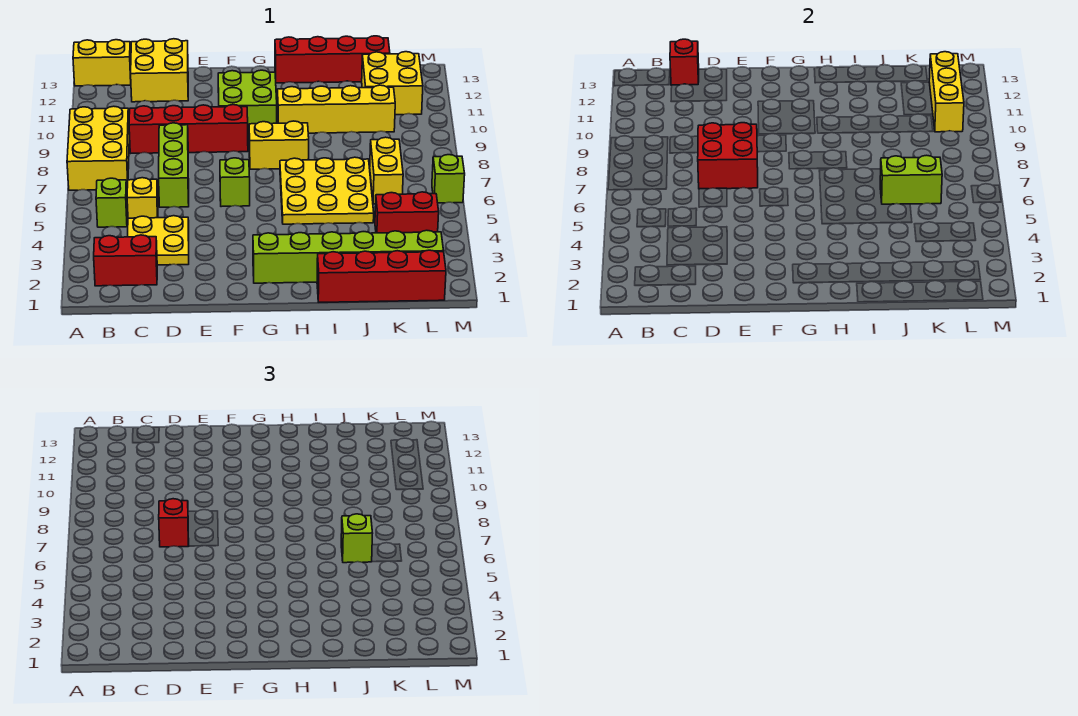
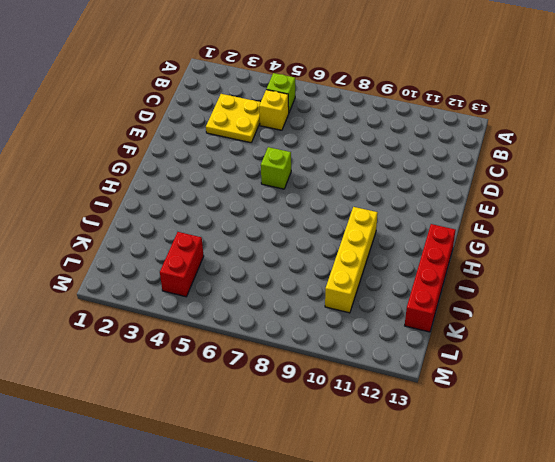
none -> yellow brick A7:B9 level 1
none -> yellow brick A13:B13 level 1
none -> red brick B2:C2 level 1

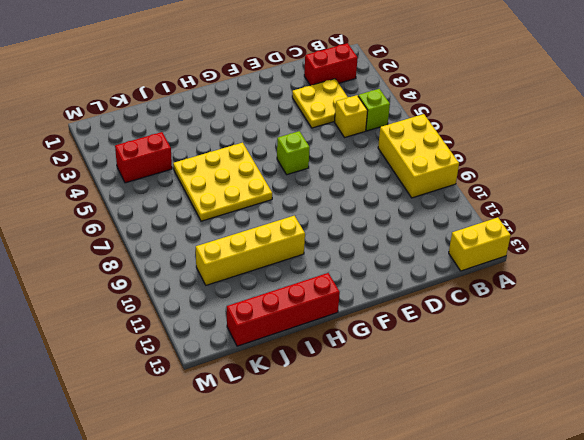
none -> red brick C9:F9 level 1
none -> yellow brick C12:D13 level 1
none -> lime brick D6:D8 level 1

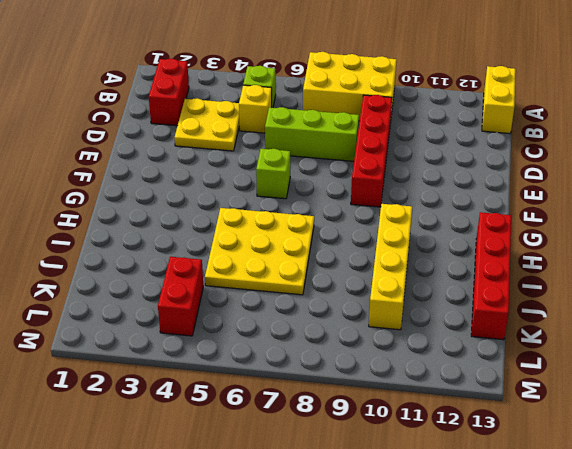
none -> yellow brick C12:D13 level 1
none -> lime brick F10:G11 level 1
none -> lime brick G2:L2 level 1

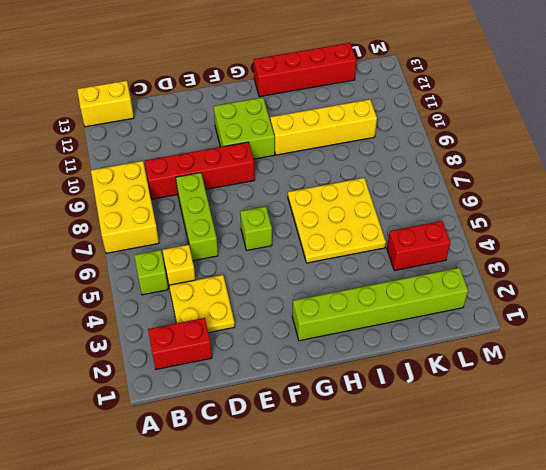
none -> yellow brick C12:D13 level 1
none -> yellow brick G8:H8 level 1
none -> red brick I1:L1 level 1

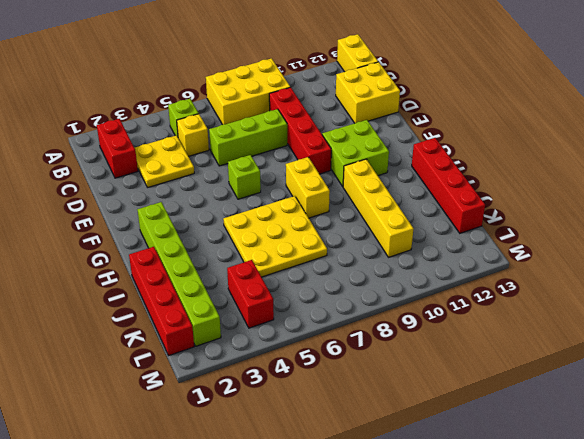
none -> yellow brick K6:K7 level 1
none -> yellow brick K11:L12 level 1
none -> lime brick M6 level 1

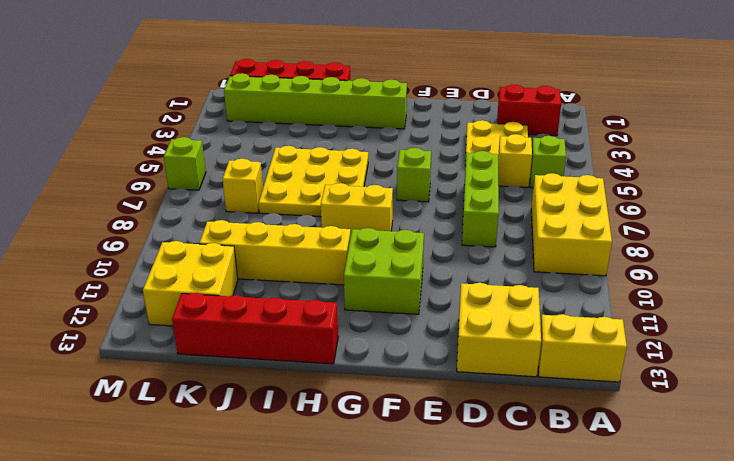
yellow brick K7 level 1 -> yellow brick K6:K7 level 1
none -> red brick C9:F9 level 1
none -> red brick K4:L4 level 1
none -> red brick C13 level 2

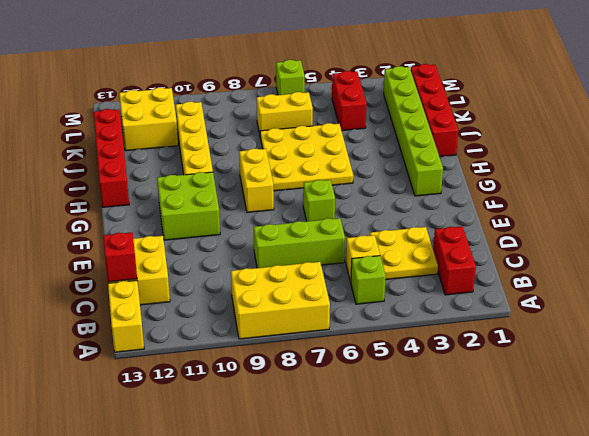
none -> red brick C9:F9 level 1
none -> red brick D7:E8 level 2
none -> lime brick J6:K6 level 2

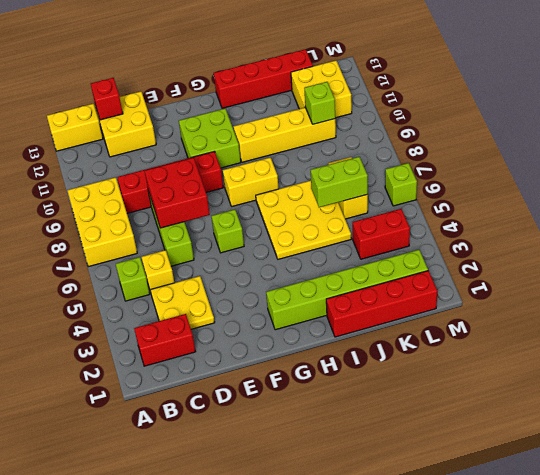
lime brick K10 level 2 -> lime brick J6 level 3
none -> yellow brick L10:L12 level 2
none -> red brick D7 level 3

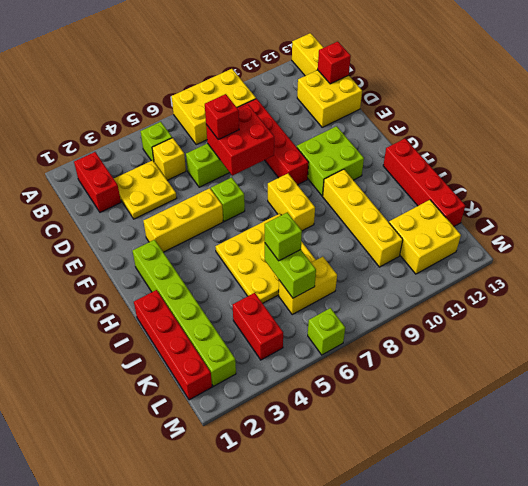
yellow brick F3:F5 level 1 -> yellow brick L10:L12 level 2

